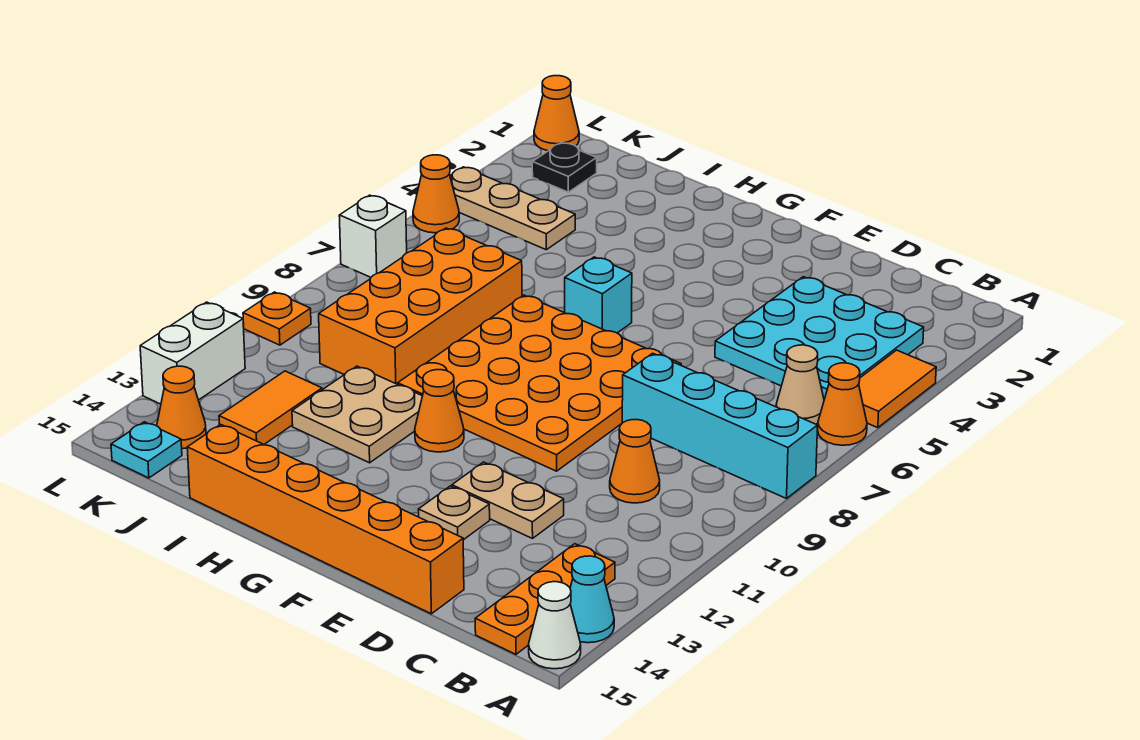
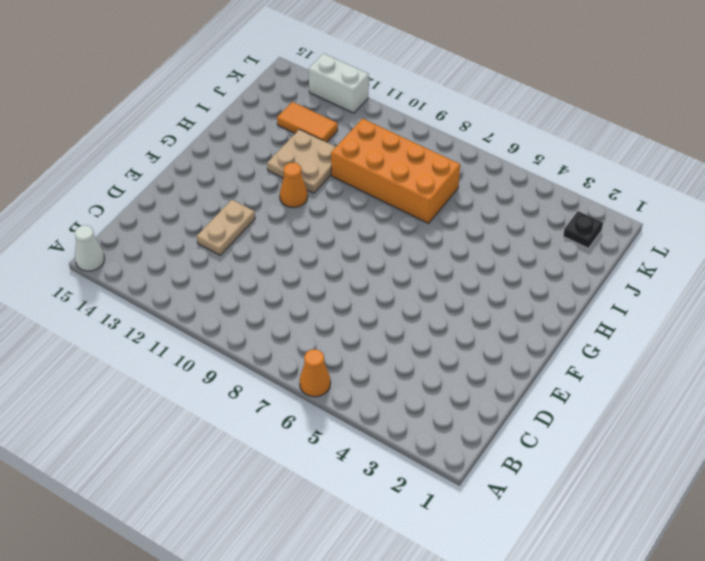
none -> orange tile A4:A5 level 1
none -> cyan brick A8:D8 level 1
none -> cyan cone A14 level 1

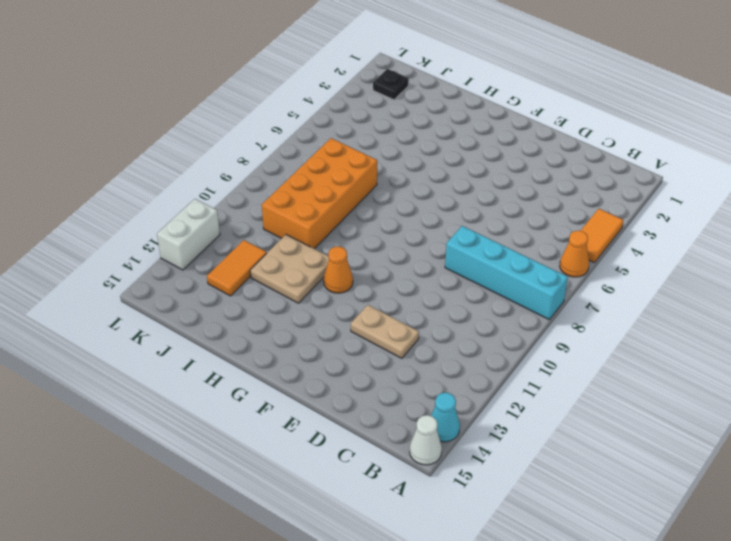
none -> cyan plate B3:D5 level 1
none -> tan cone B6 level 1
none -> orange plate B13:B15 level 1

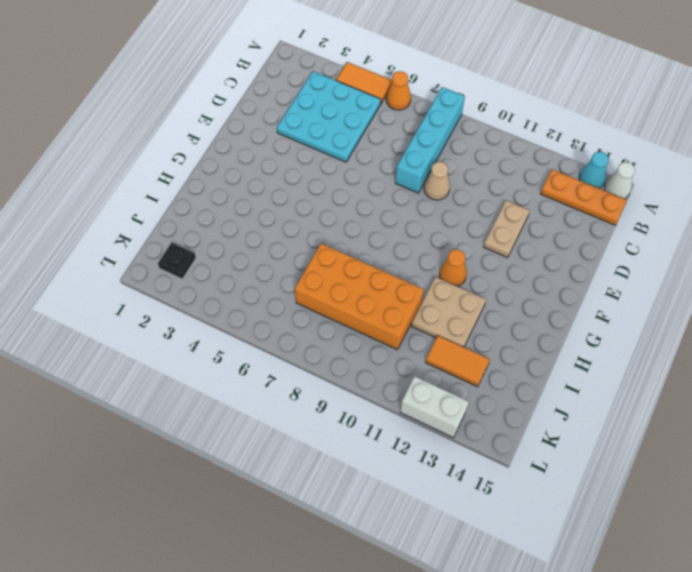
tan cone D9 level 1 -> tan cone B6 level 1
none -> orange cone C10 level 1
none -> orange brick D15:I15 level 1
none -> orange plate E7:H10 level 1

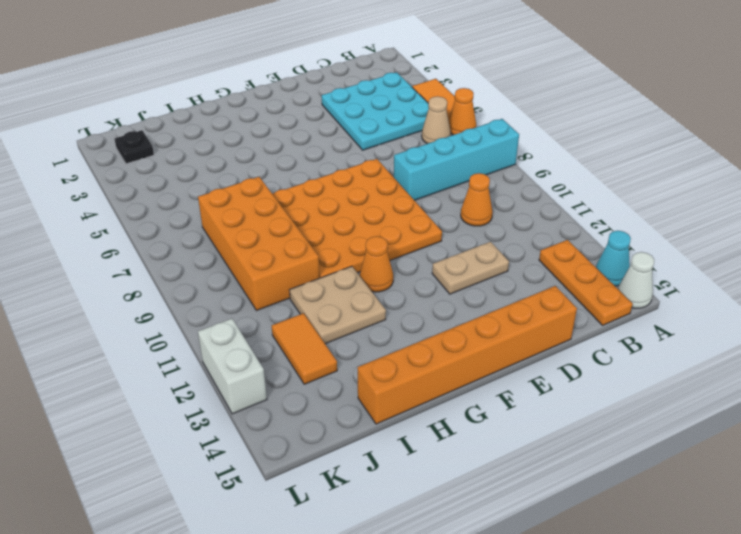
none -> tan plate E13 level 1
none -> cyan brick G6 level 1
none -> tan plate J4:L4 level 1

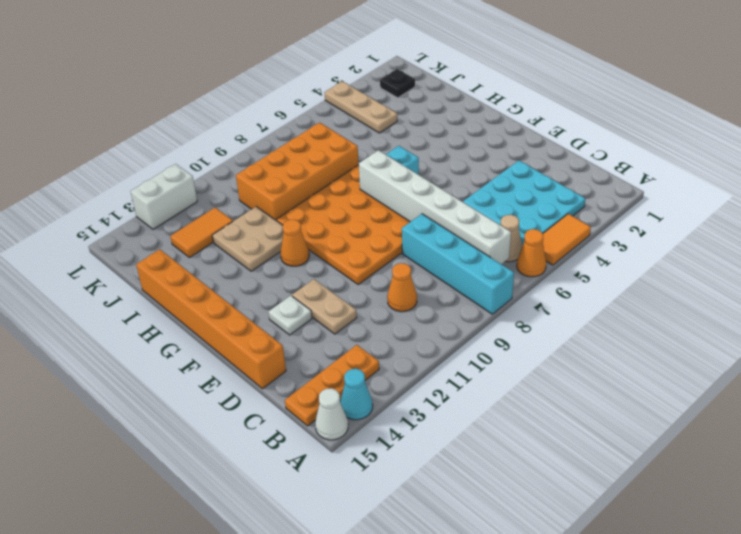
white brick B7:G7 level 2 -> none
white plate E13 level 1 -> tan plate E13 level 1
none -> orange cone K14 level 1
none -> cyan plate K15 level 1
none -> orange cone L1 level 1

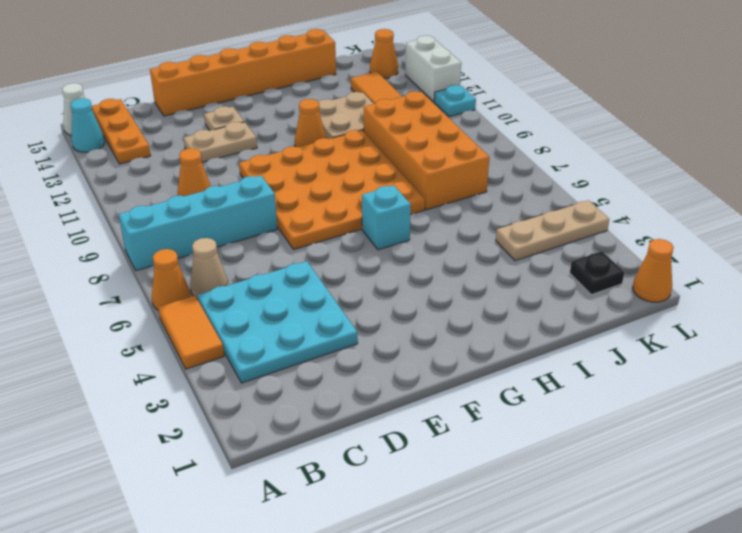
cyan plate L11 level 1 -> cyan plate K15 level 1
none -> orange cone L5 level 1
none -> white brick L7 level 1
none -> orange plate L10 level 1

